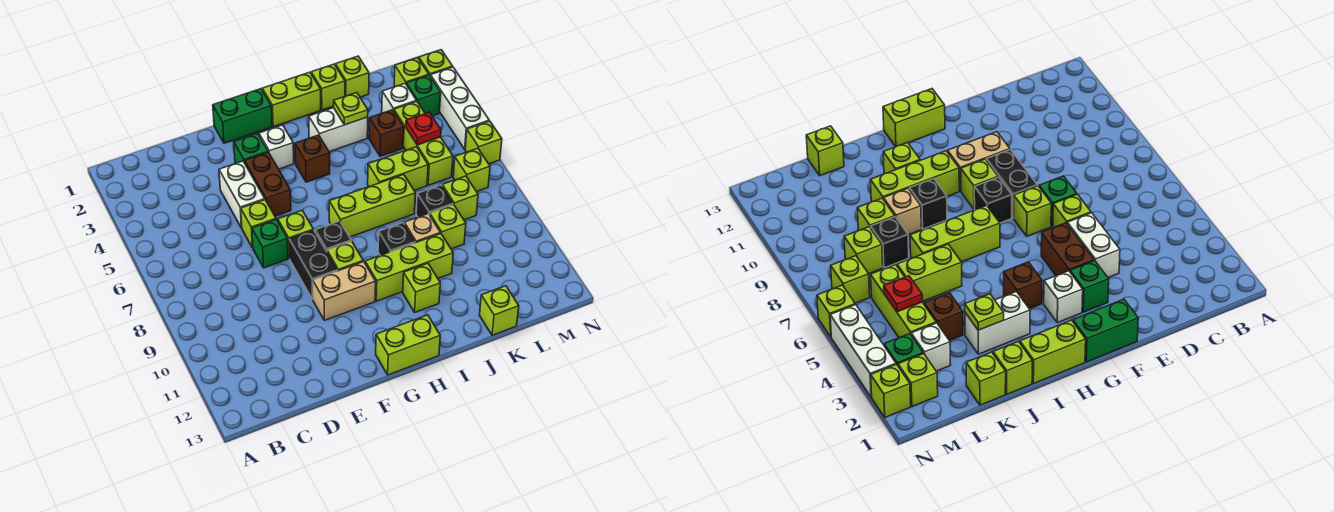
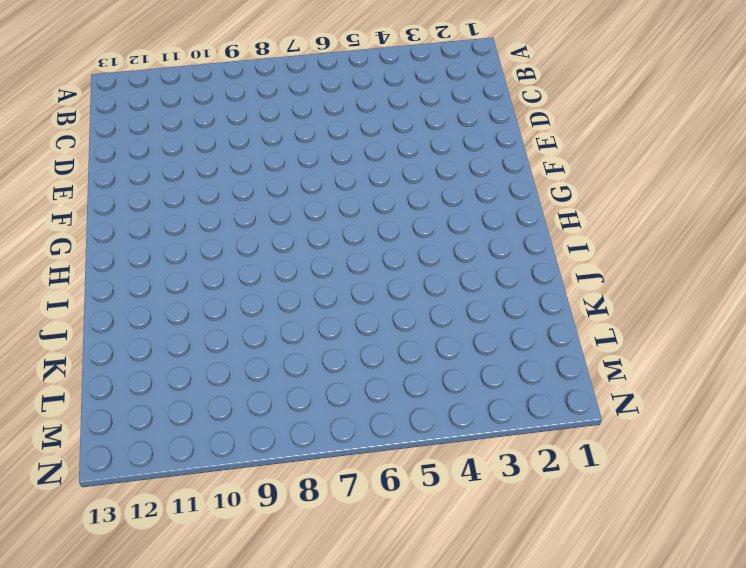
none -> white brick E4:E5 level 1
none -> lime brick E6 level 1
none -> green brick E7 level 1
none -> green brick F1:G1 level 1

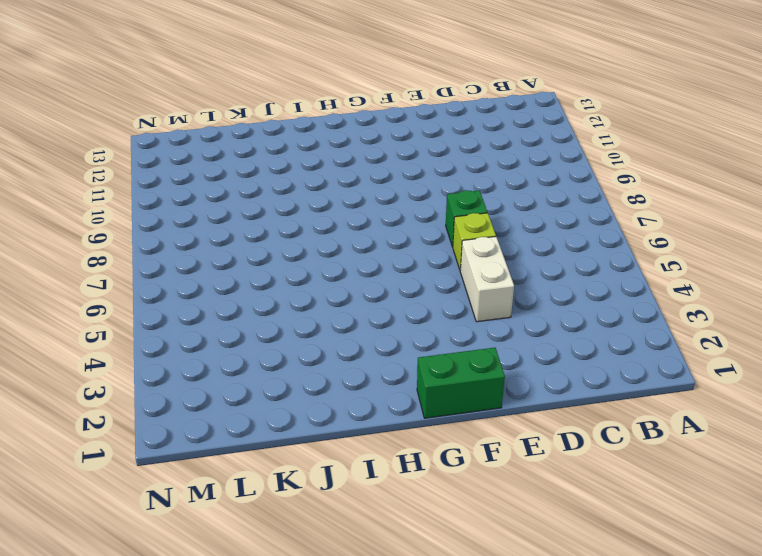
none -> green brick F3 level 1
none -> brown brick F4:F5 level 1
none -> lime brick F7 level 1
none -> black brick F8:F9 level 1

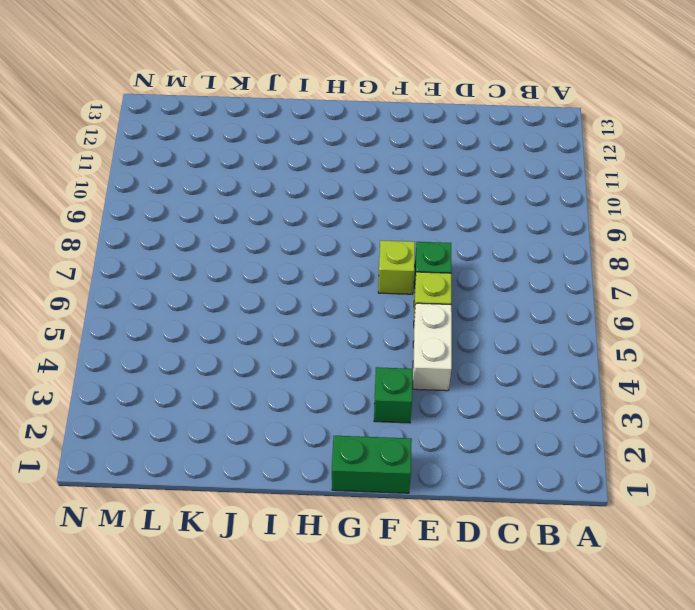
none -> brown brick F4:F5 level 1
none -> black brick F8:F9 level 1
none -> tan brick F10:G10 level 1
none -> white brick G3 level 1

